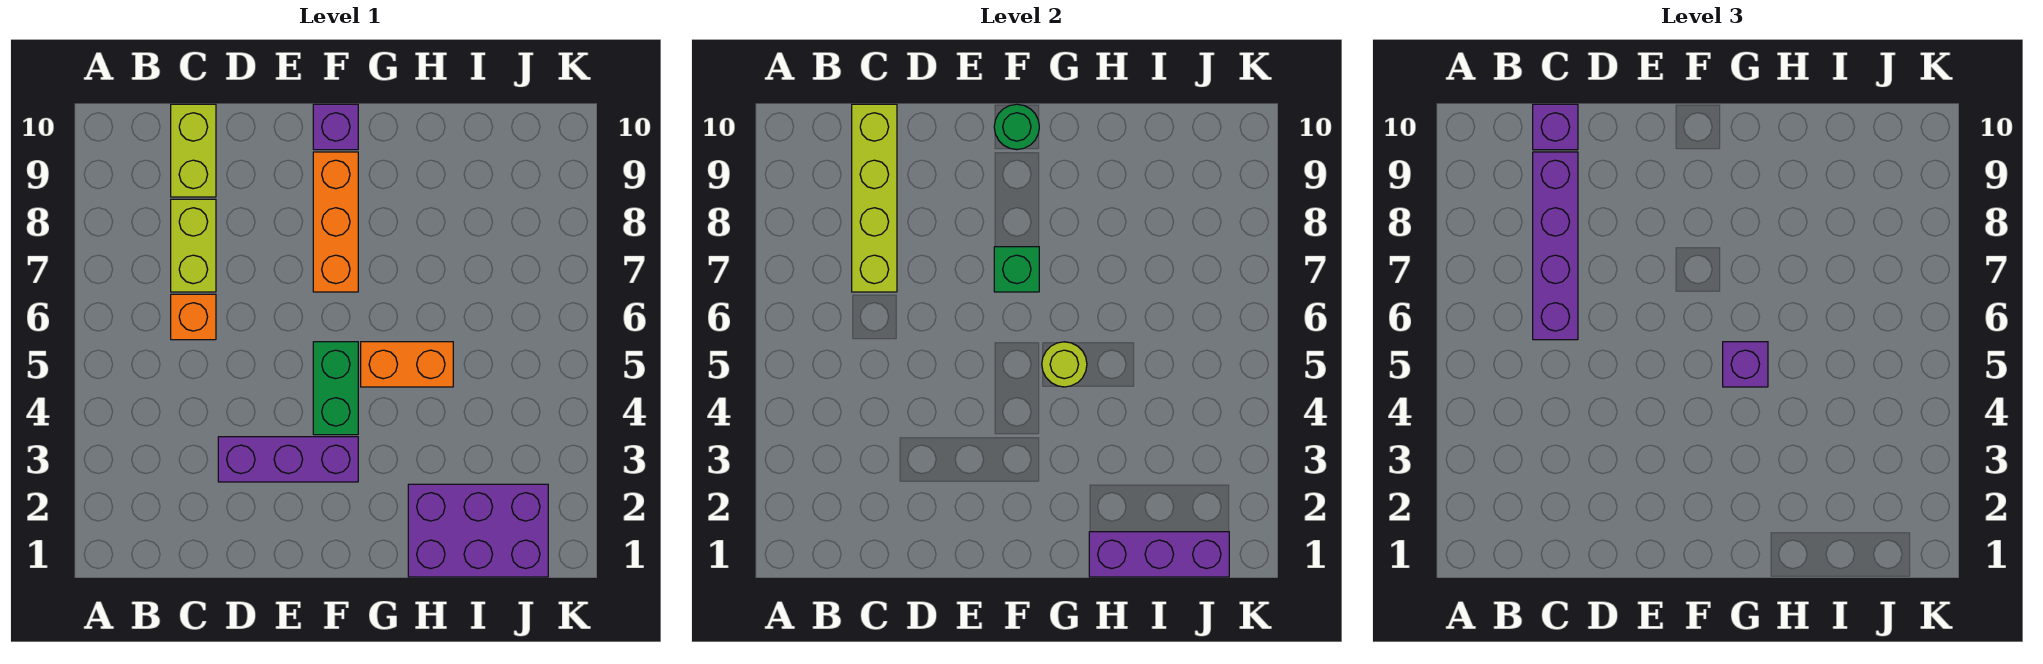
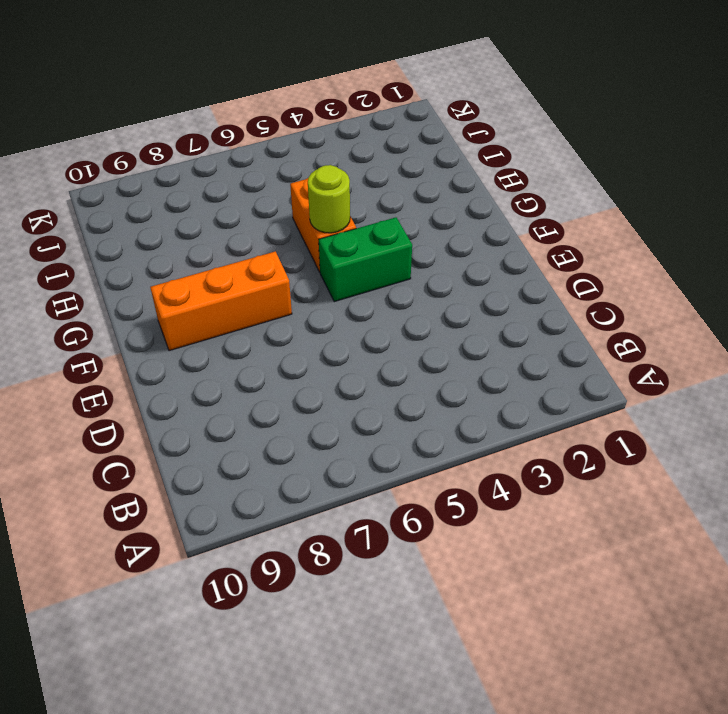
none -> orange brick C6 level 1
none -> lime brick C7:C8 level 1
none -> lime brick C9:C10 level 1

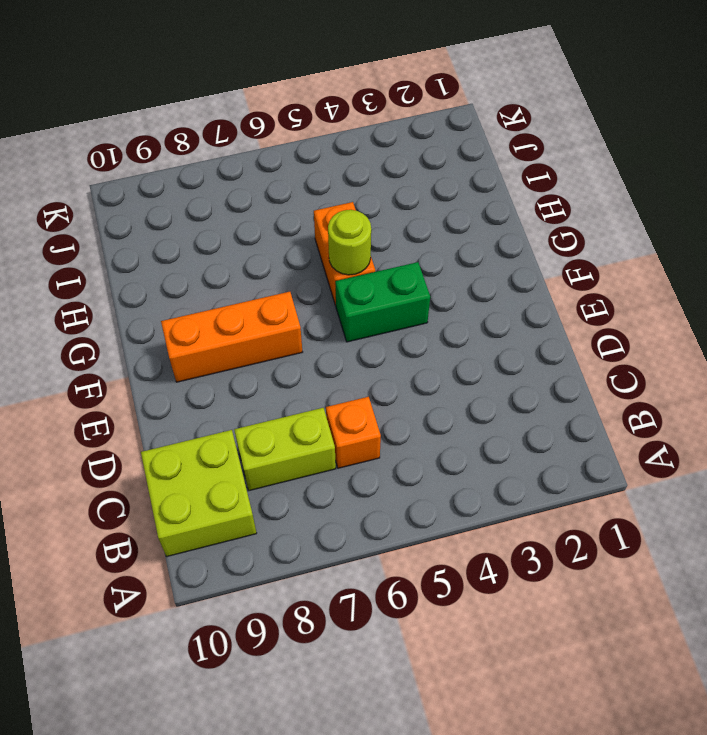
lime brick B9:C10 level 1 -> lime brick C9:C10 level 1
none -> purple brick D3:F3 level 1
none -> purple brick F10 level 1
none -> purple brick H1:J2 level 1

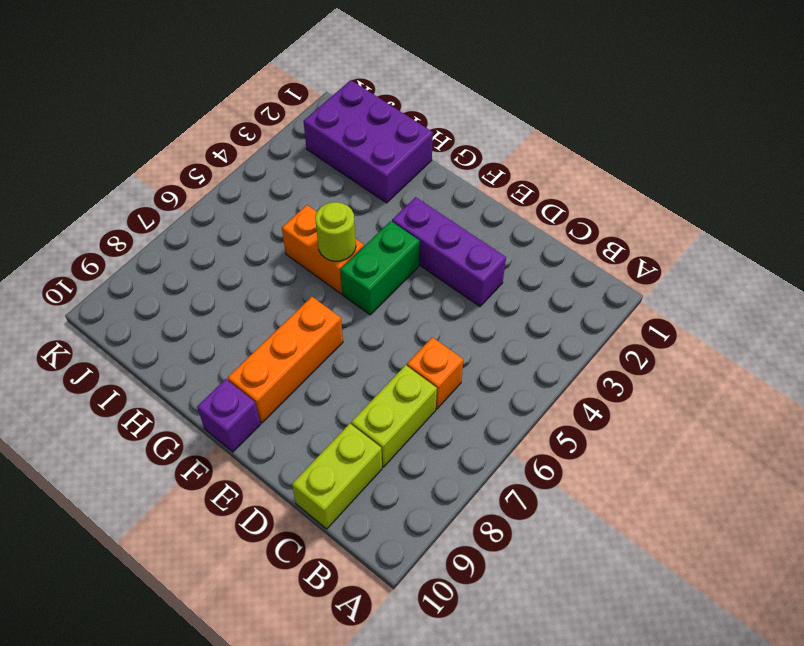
none -> lime brick C7:C10 level 2
none -> green brick F7 level 2
none -> green round brick F10 level 2

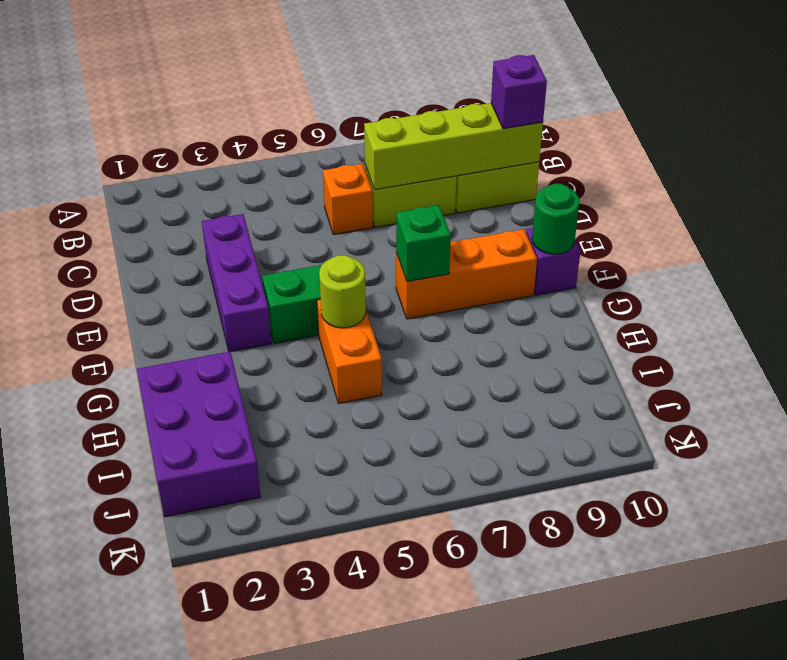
none -> purple brick H1:J1 level 2
none -> purple brick C6:C9 level 3
none -> purple brick G5 level 3

